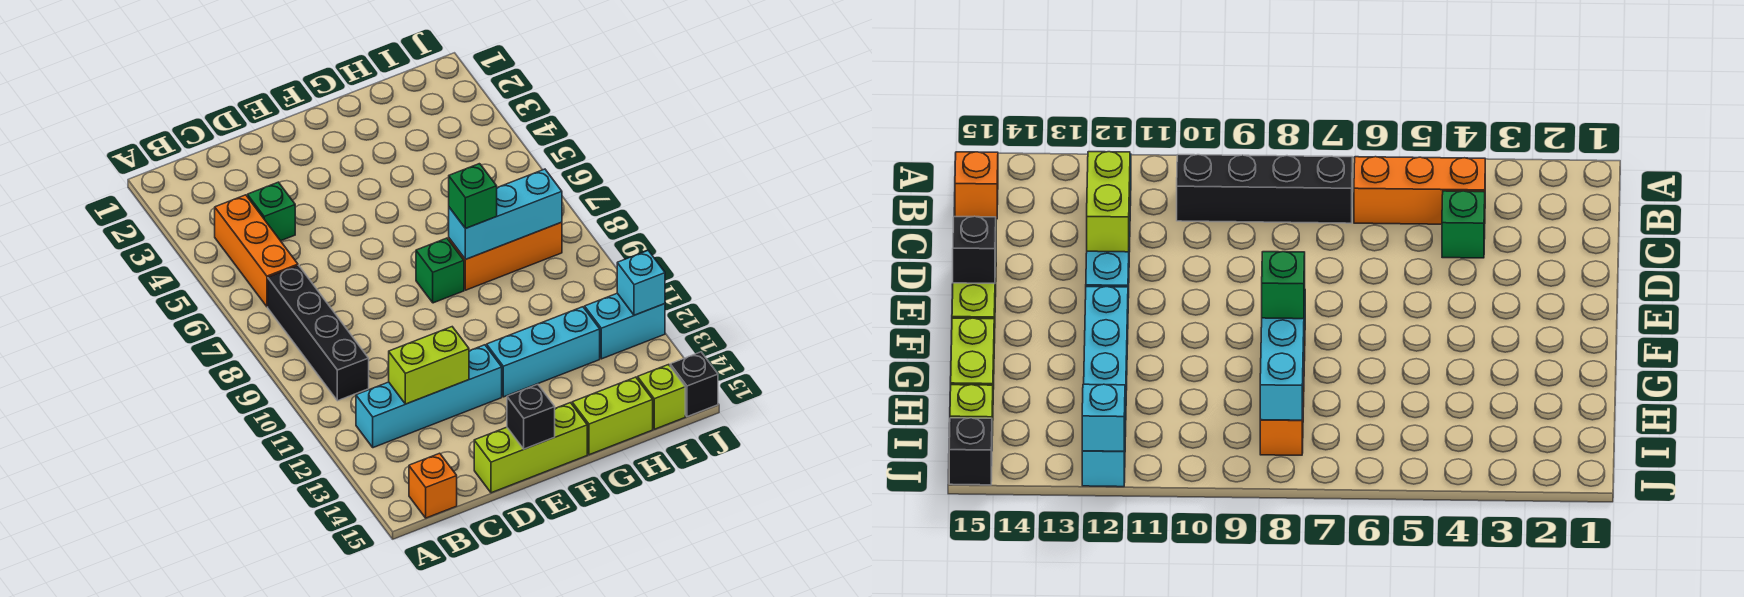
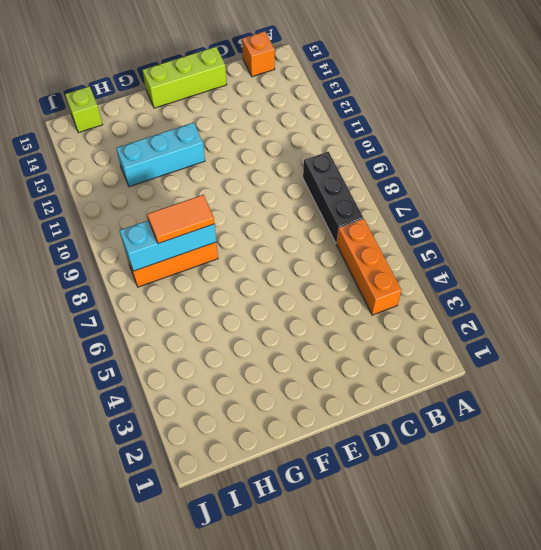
black brick B7:B9 level 1 -> black brick B7:B10 level 1
orange tile G8:H8 level 3 -> green brick G8 level 3
none -> cyan brick B12:E12 level 1
none -> green brick C4 level 1
none -> green brick F8 level 1

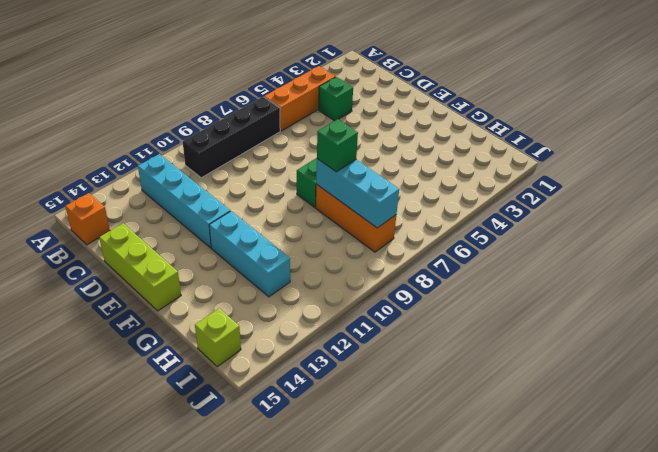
none -> lime brick G15:H15 level 1
none -> cyan brick I12:J12 level 1
none -> black brick J15 level 1

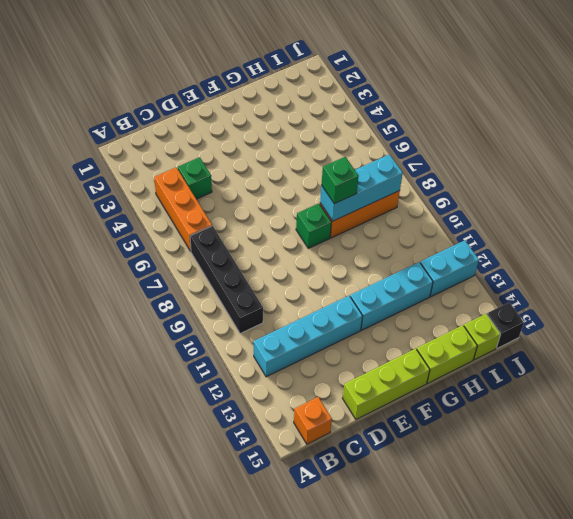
none -> lime brick C12:D12 level 2
none -> black brick E15 level 2
none -> cyan brick J12 level 2

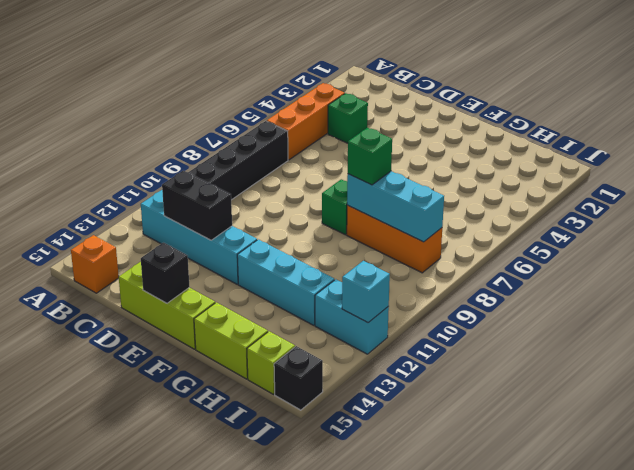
black brick C12:D12 level 2 -> lime brick C12:D12 level 2

